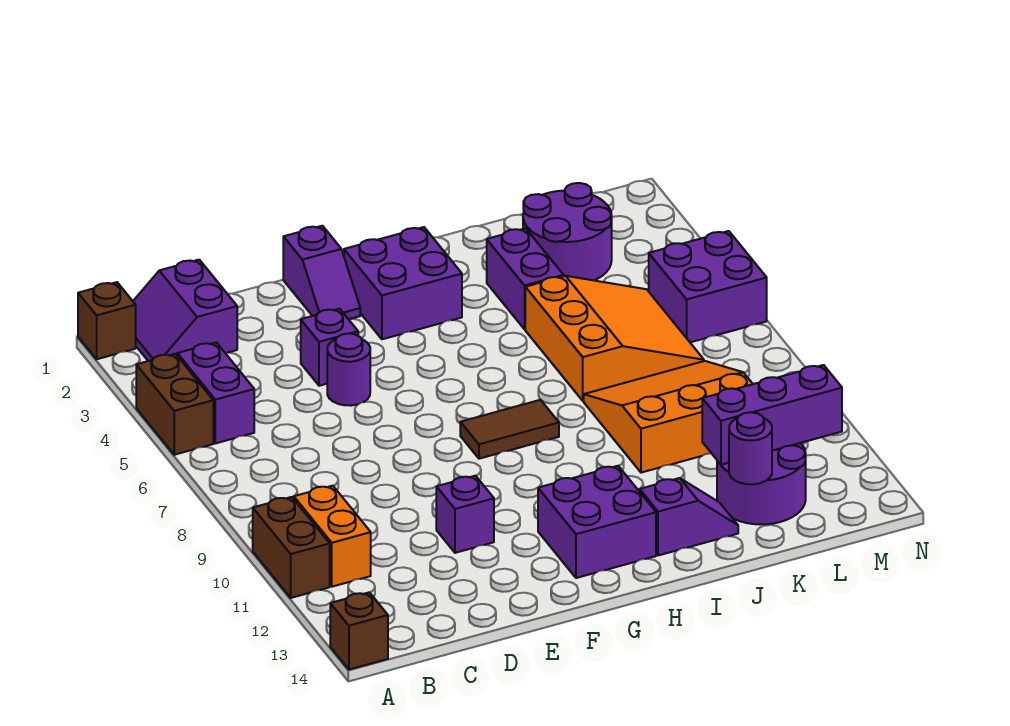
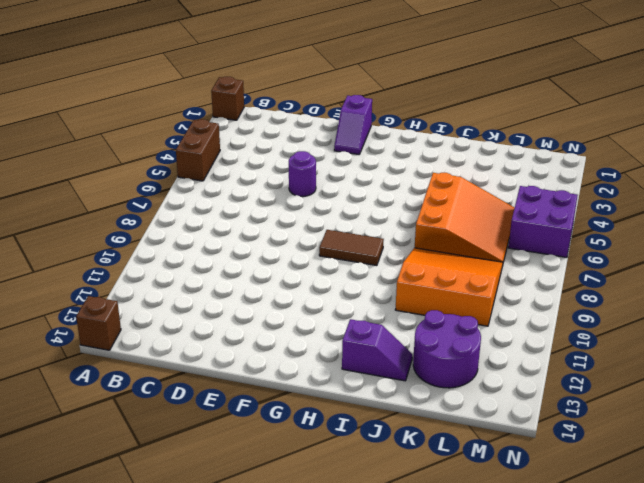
none -> brown brick A10:A11 level 1
none -> purple slope B1:C2 level 1 top C
none -> purple brick B4:B5 level 1

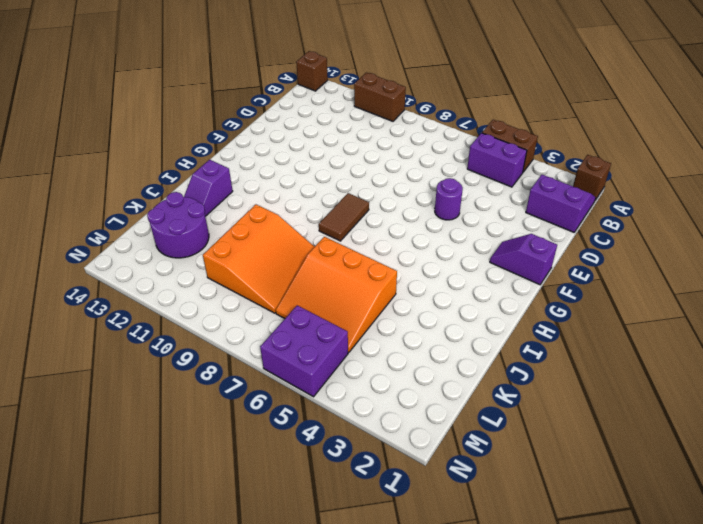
none -> orange brick B10:B11 level 1
none -> purple brick E4 level 1
none -> purple brick E11 level 1

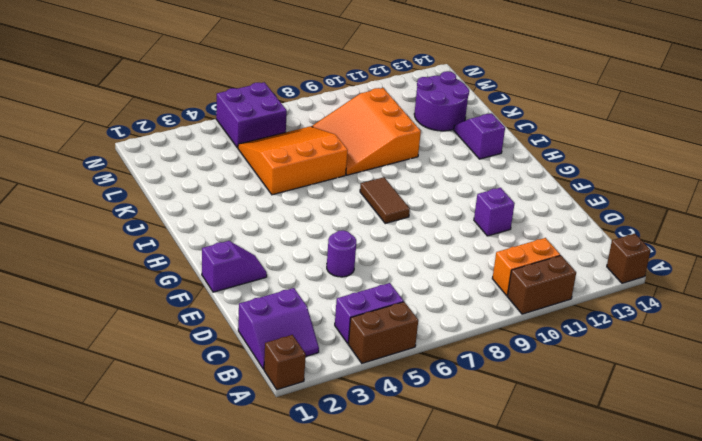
none -> purple brick E4 level 1
none -> purple brick G2:H3 level 1
none -> purple brick G12:H13 level 1

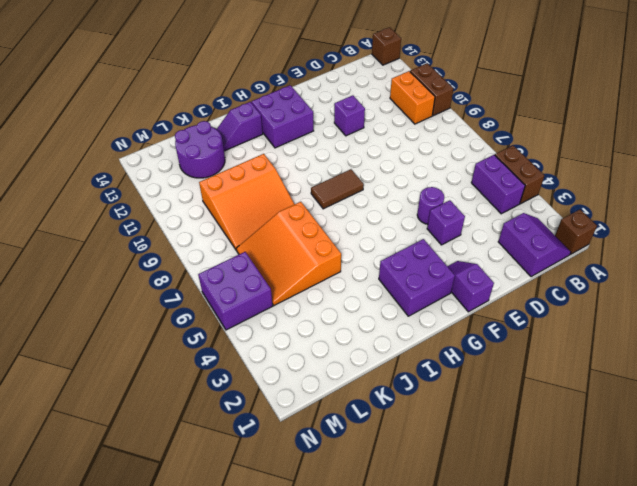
none -> purple brick J3:J4 level 1
none -> purple round brick K2:L3 level 1
none -> purple brick K12:M12 level 2

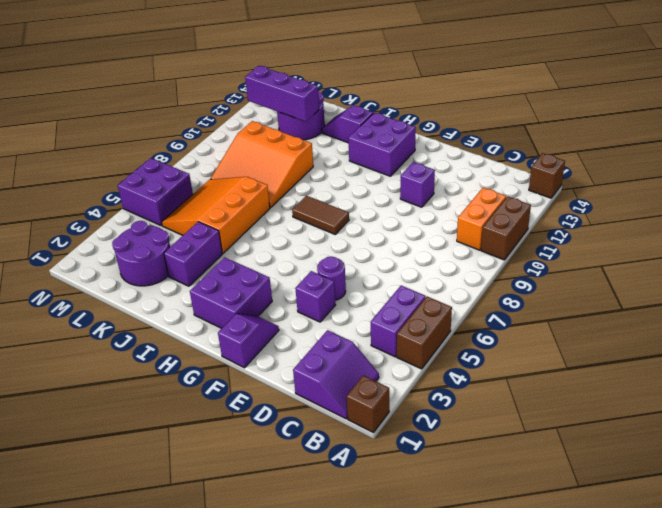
none -> purple round brick K13 level 2

